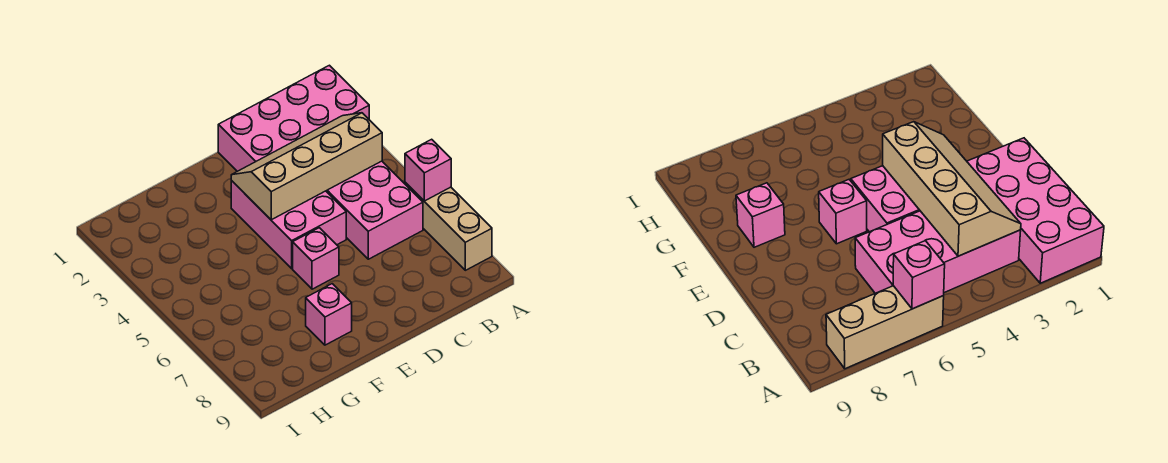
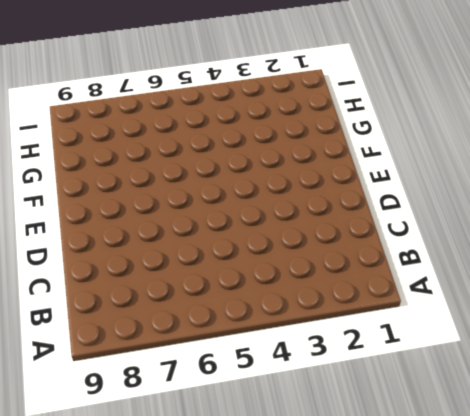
none -> pink brick A1:D2 level 1
none -> tan brick A6:A8 level 1

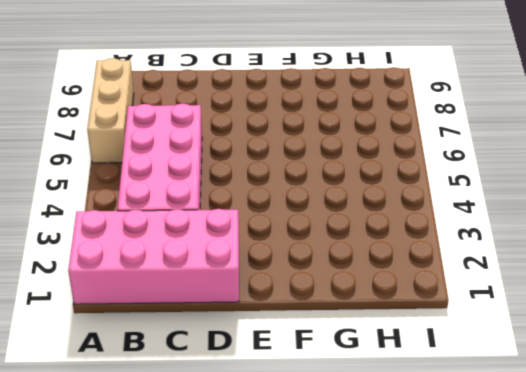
none -> pink brick D3:E5 level 1
none -> pink brick E6 level 1

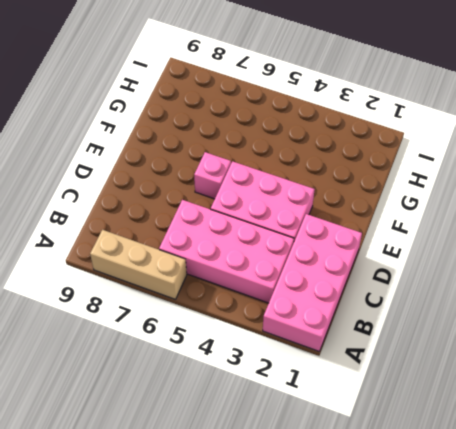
none -> pink brick F8 level 1
none -> pink brick A6 level 2

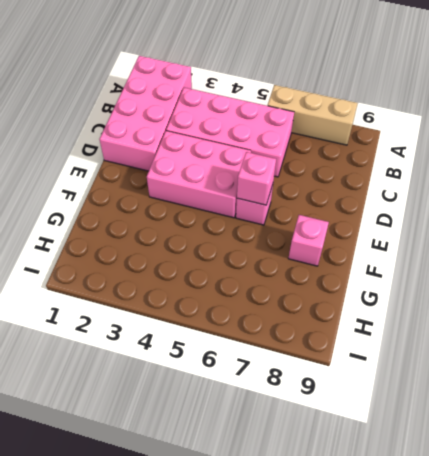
pink brick E6 level 2 -> pink brick A6 level 2
none -> tan slope B3:E4 level 2 top 4

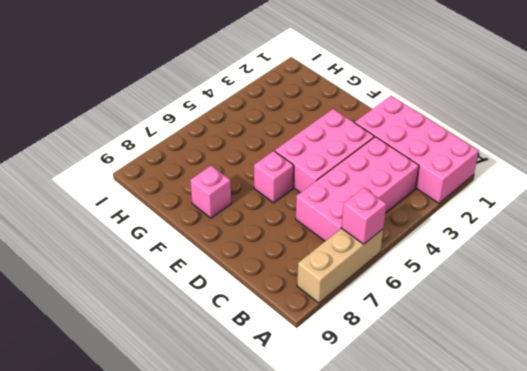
none -> tan slope B3:E4 level 2 top 4

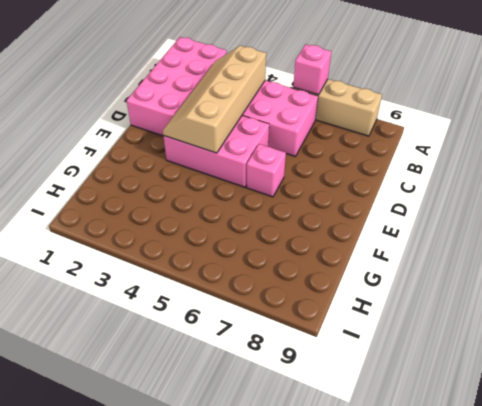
none -> pink brick F8 level 1

